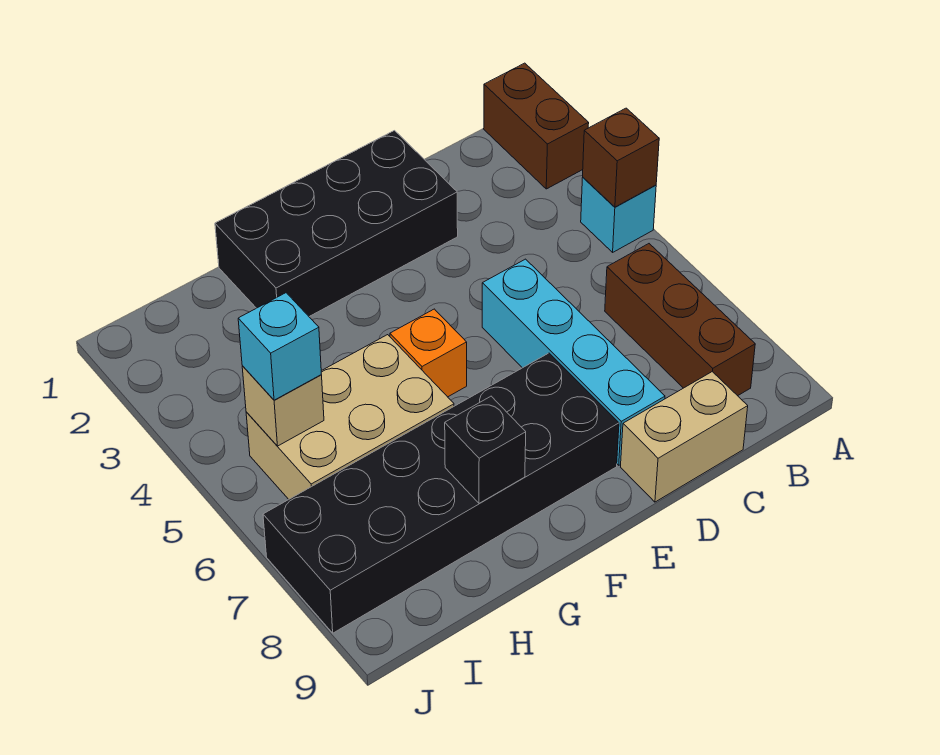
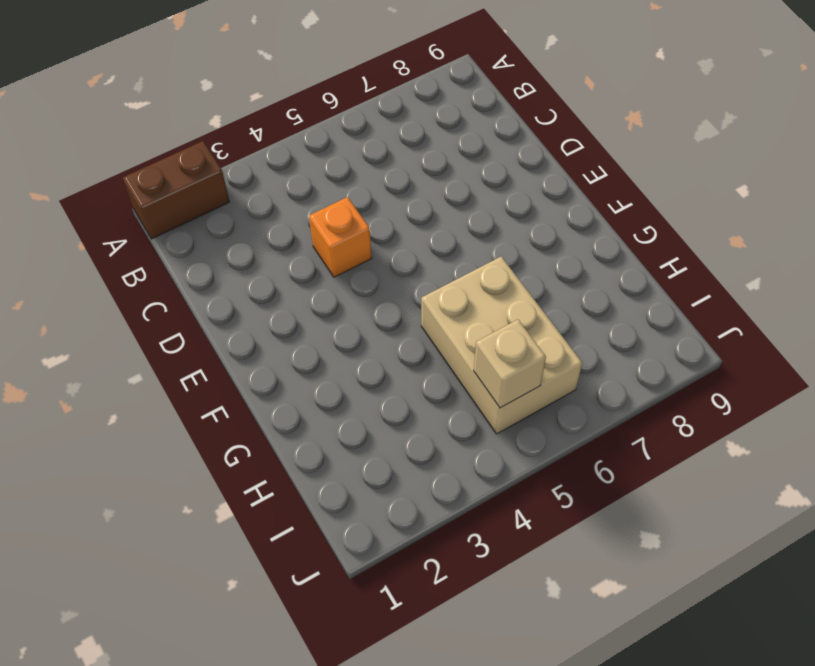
orange brick D4 level 1 -> orange brick F5 level 1
none -> cyan brick A4 level 1
none -> brown brick B6:B8 level 1
none -> tan brick C9:D9 level 1

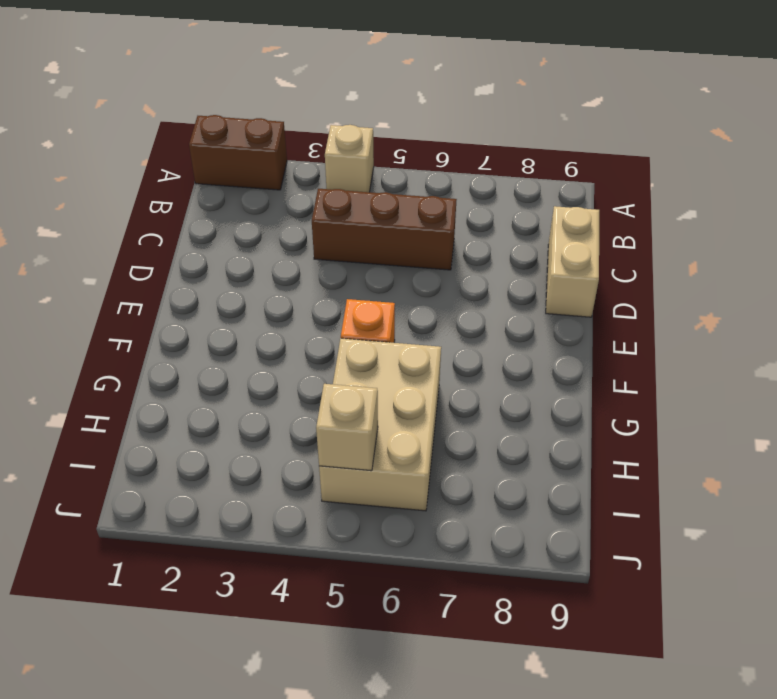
tan brick A4 level 1 -> cyan brick A4 level 1
brown brick C4:C6 level 1 -> brown brick B6:B8 level 1
none -> black brick D1:G2 level 1
none -> cyan brick D5:D8 level 1
none -> black brick E7:J8 level 1

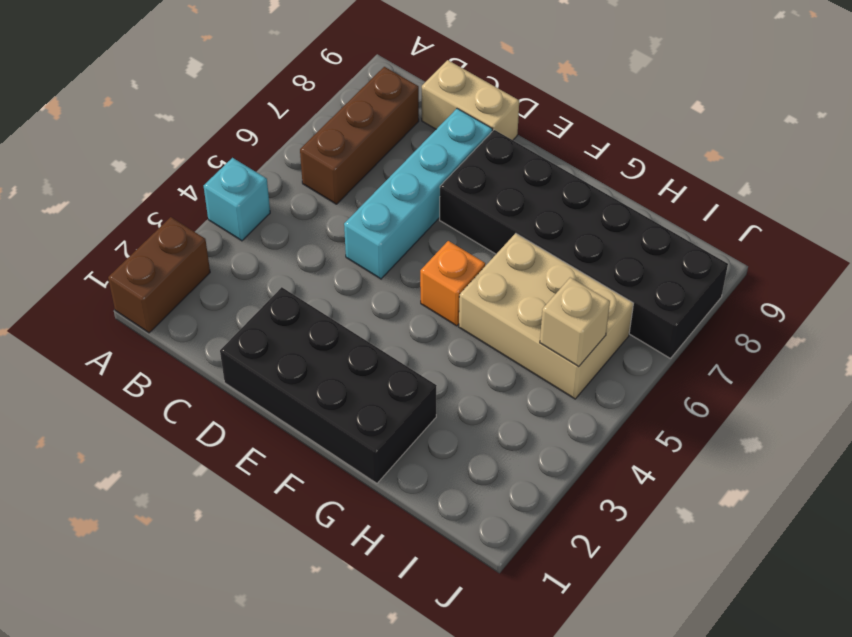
none -> brown brick A4 level 2
none -> black brick G8 level 2
none -> cyan brick I5 level 3

